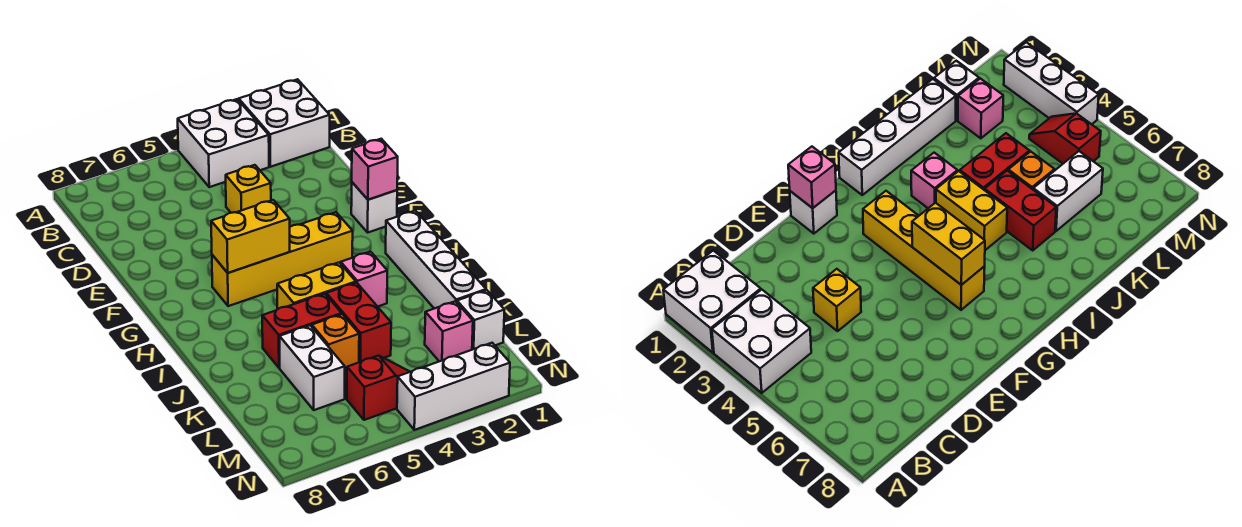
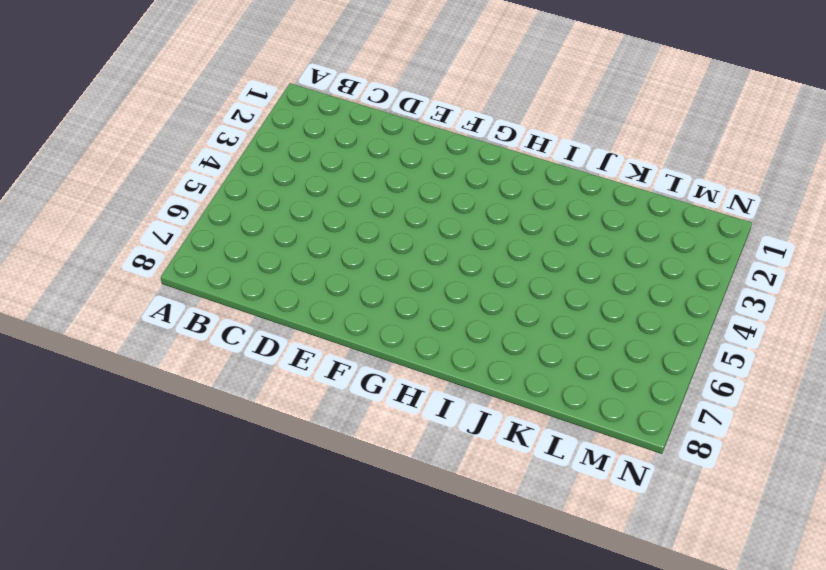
none -> white brick A1:B2 level 1
none -> white brick A3:B4 level 1
none -> yellow brick D4 level 1

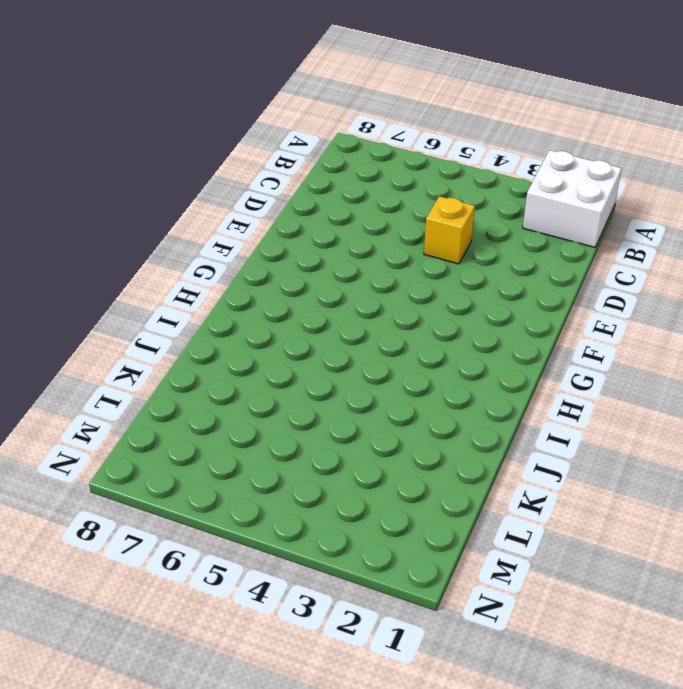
none -> white brick A3:B4 level 1
none -> white brick F1 level 1
none -> yellow brick G3:G6 level 1

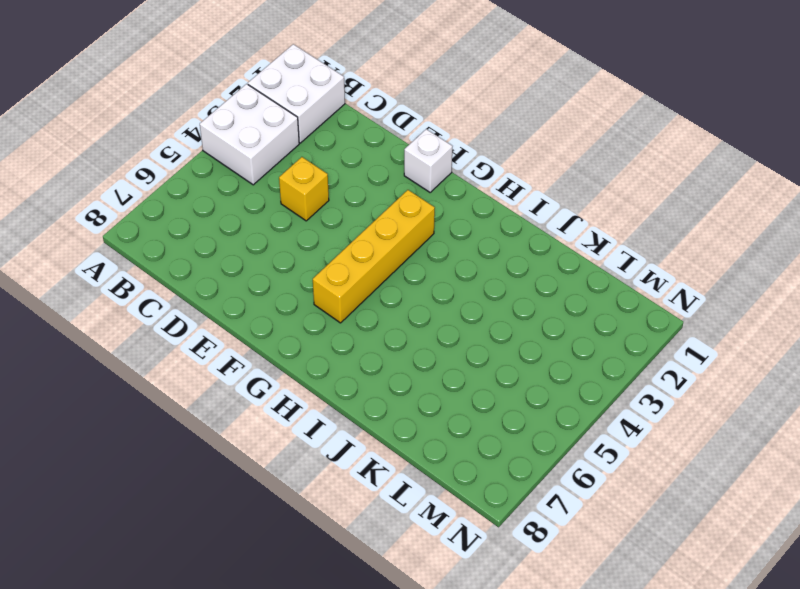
none -> white brick H1:K1 level 1
none -> pink brick I3 level 1
none -> yellow brick I4:I5 level 1

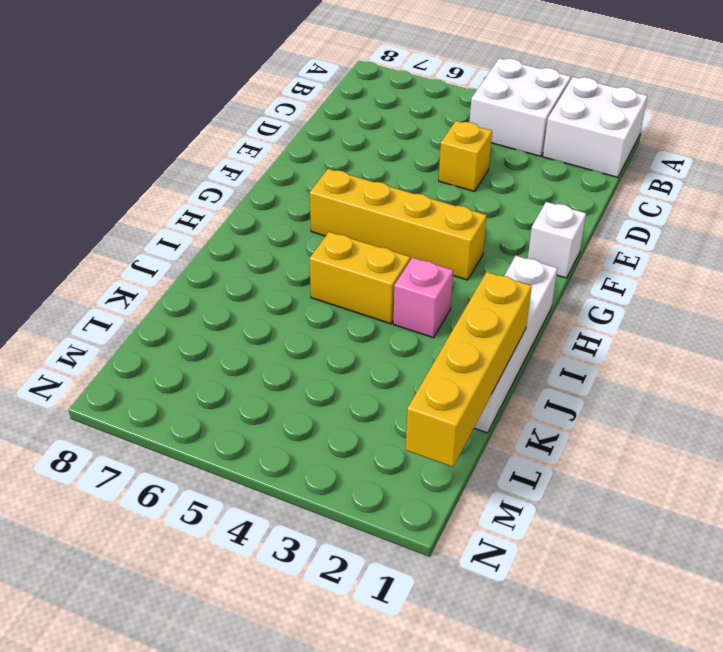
yellow brick J1:M1 level 2 -> none
none -> red brick J4:K4 level 1
none -> red brick J5:J6 level 1
none -> orange brick K5 level 1

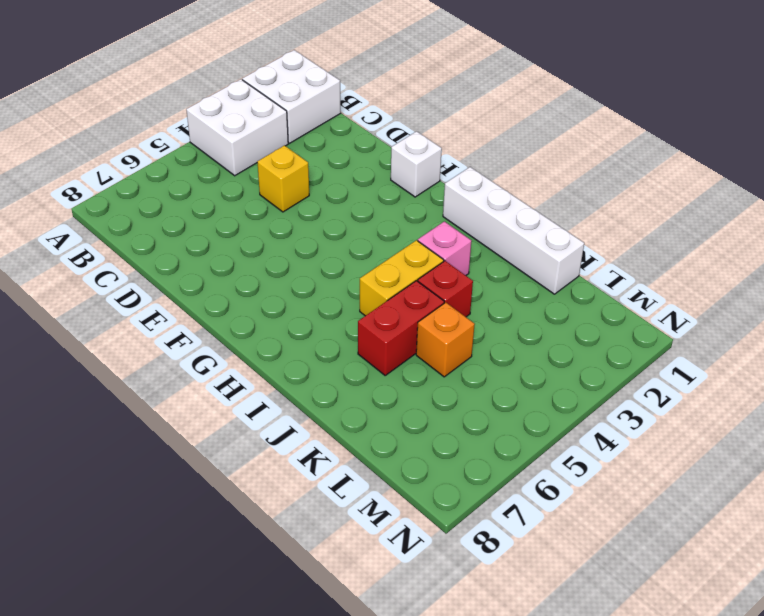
red brick J4 level 1 -> red brick J4:K4 level 1
none -> yellow brick G3:G6 level 1
none -> white brick K6:L6 level 1
none -> white brick L1 level 1

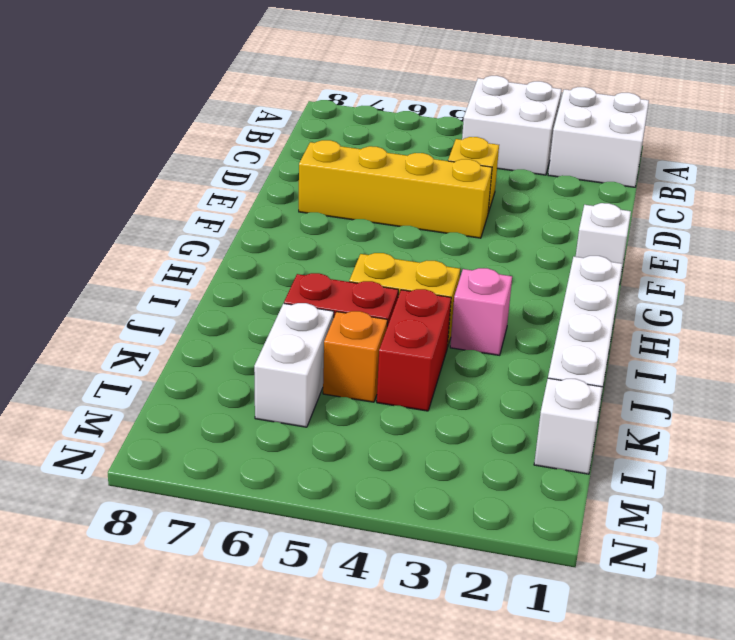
yellow brick E4:E7 level 1 -> yellow brick G3:G6 level 1
none -> pink brick L2 level 1
none -> red slope M4:M5 level 1 top 5
none -> white brick N2:N4 level 1

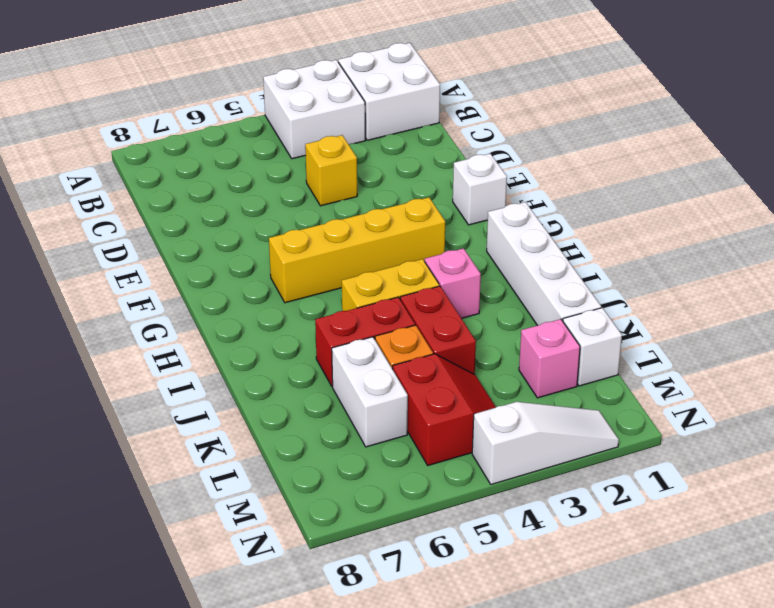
red slope L4:M5 level 1 top 5 -> red slope M4:M5 level 1 top 5
white slope N2:N4 level 1 top 4 -> white brick N2:N4 level 1
none -> pink brick F1 level 2
none -> yellow brick G5:G6 level 2

